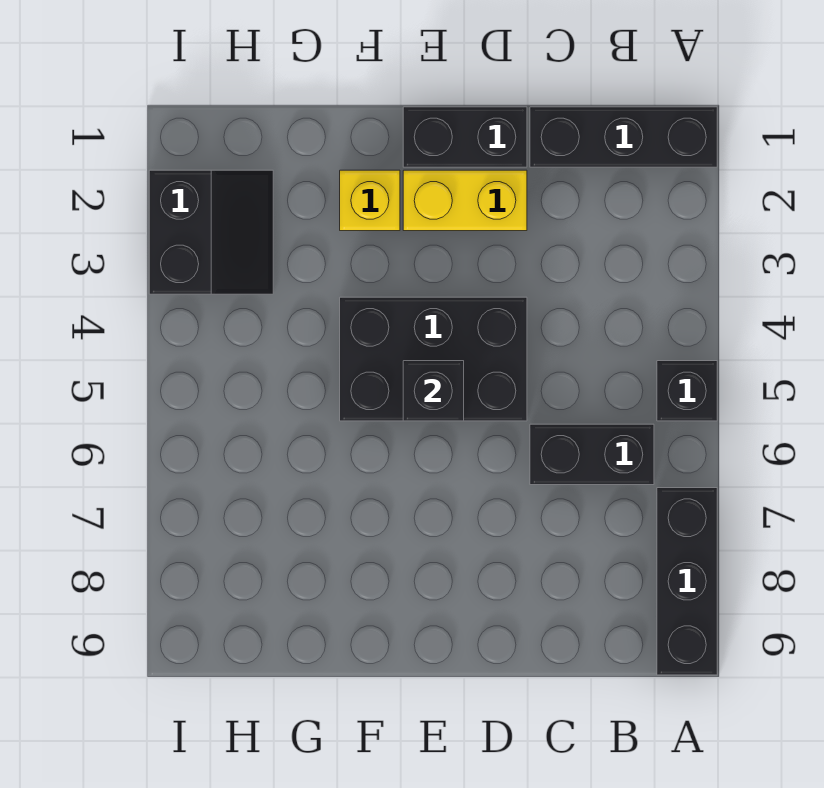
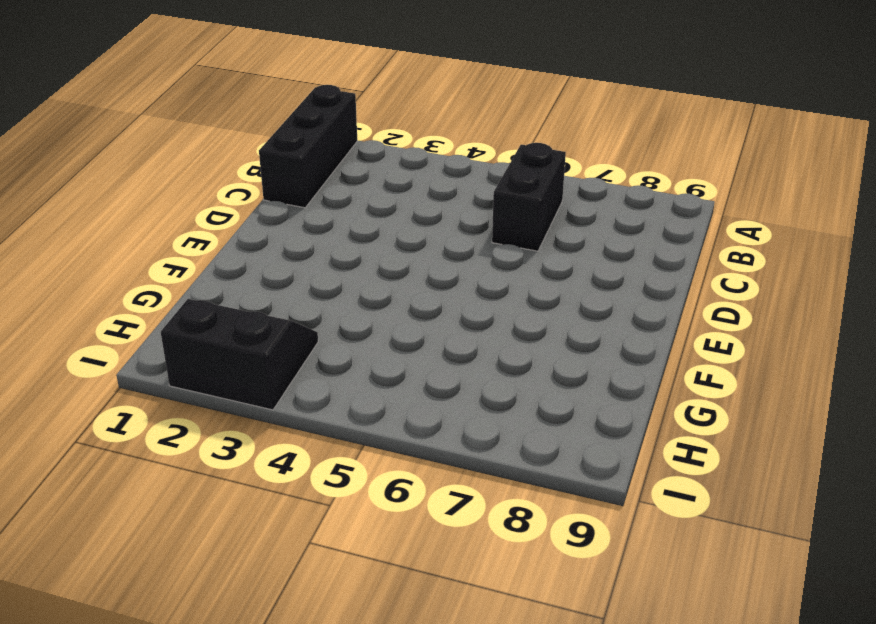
none -> black brick A5 level 1
none -> black brick A7:A9 level 1

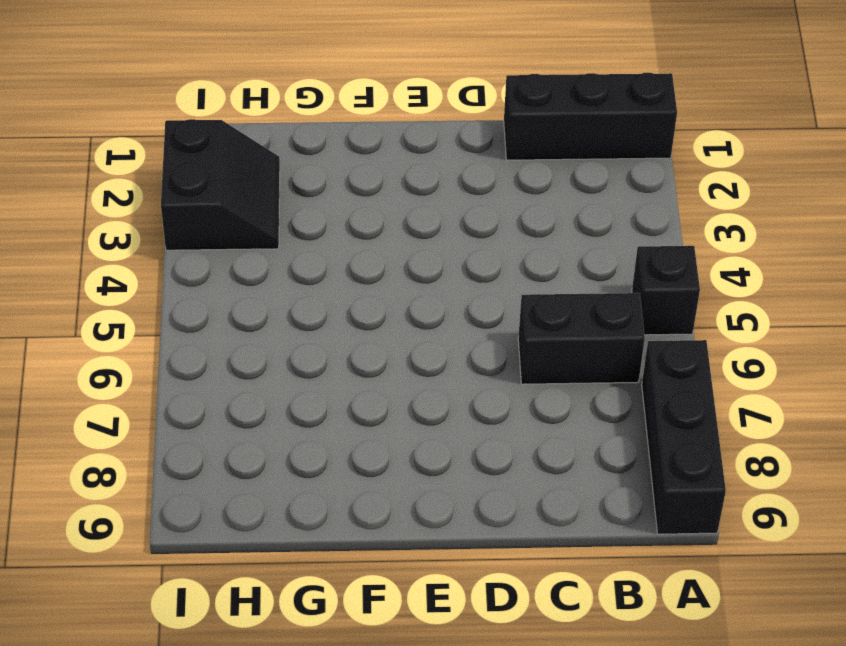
none -> black brick D1:E1 level 1
none -> yellow brick D2:E2 level 1

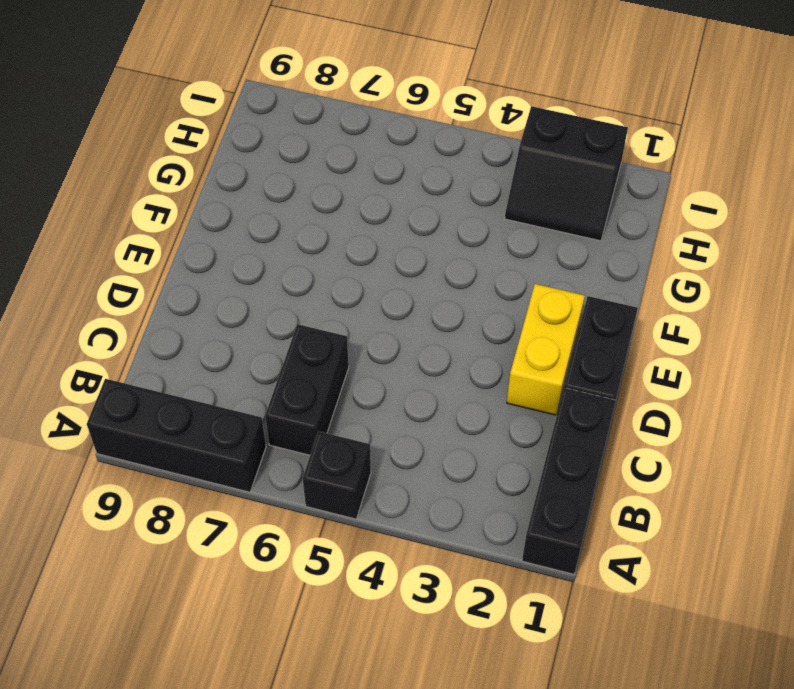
none -> black brick D4:F5 level 1
none -> yellow brick F2 level 1

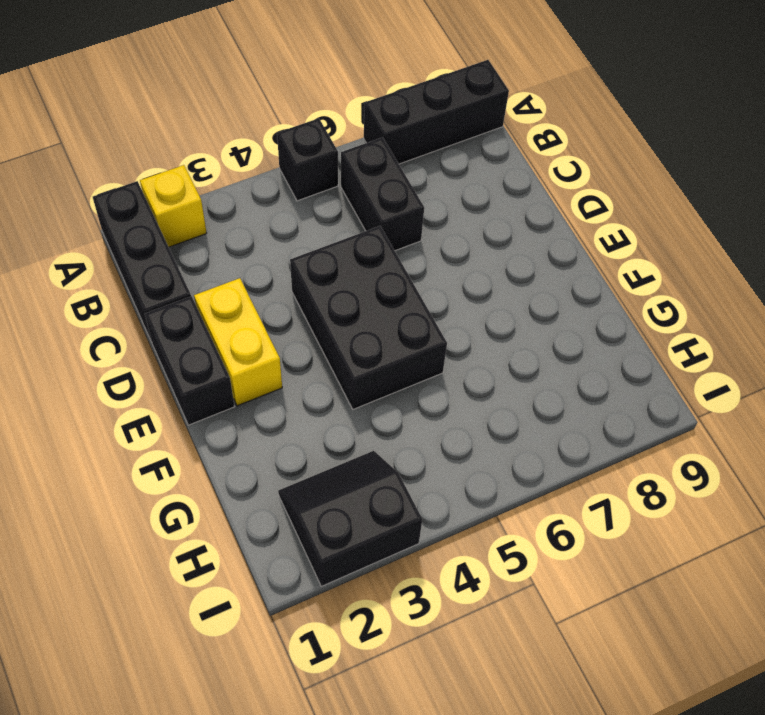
yellow brick A2 level 1 -> yellow brick F2 level 1
none -> black brick E5 level 2

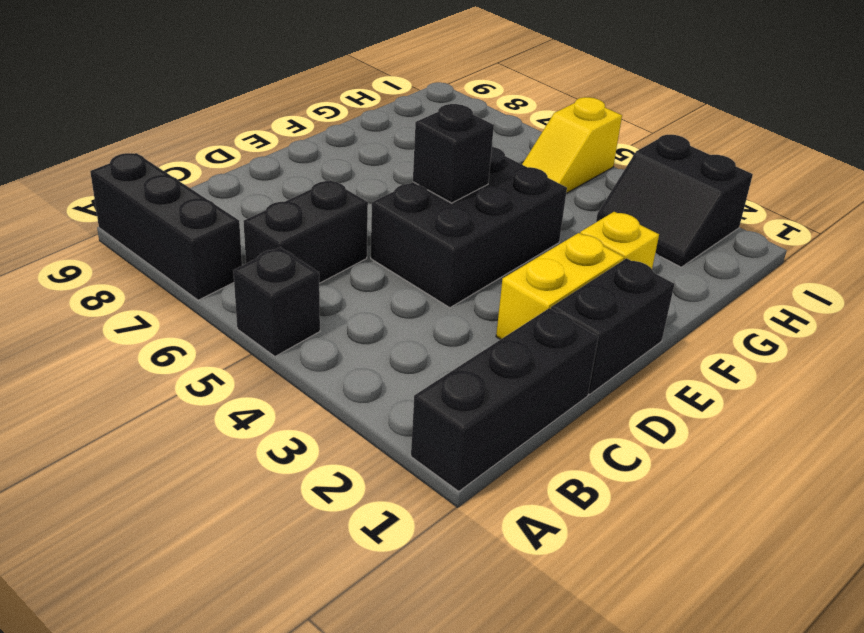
yellow slope H5:I5 level 1 top I -> none

